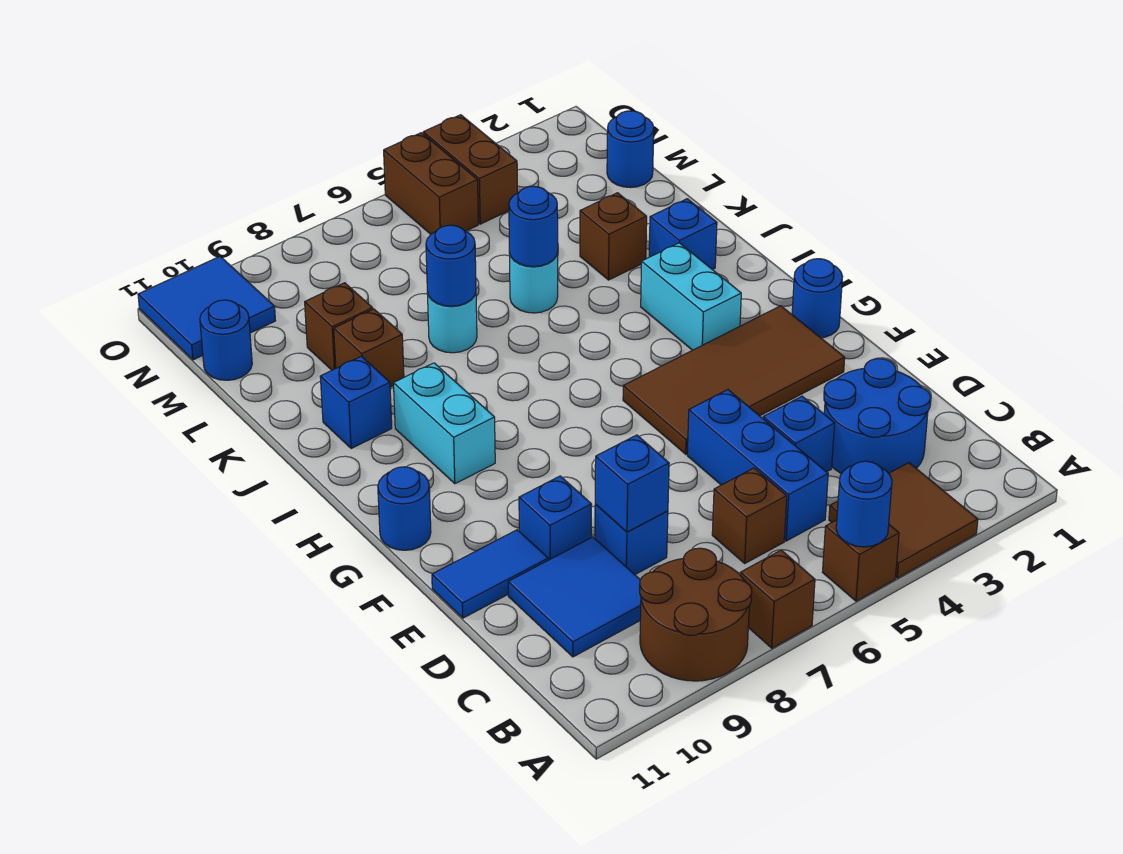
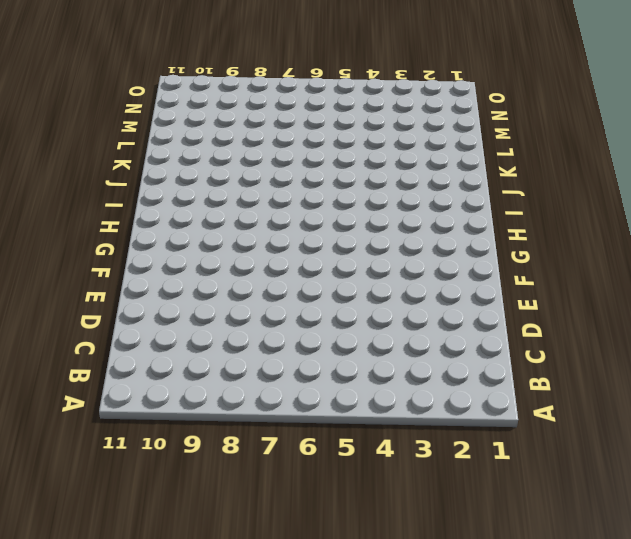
none -> brown tile A3:B4 level 1
none -> brown brick A5 level 1
none -> brown brick A7 level 1
none -> brown round brick A8:B9 level 1

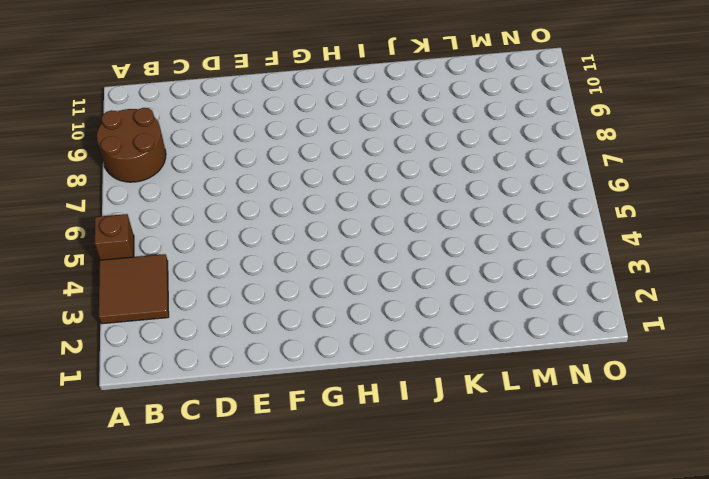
none -> brown brick A7 level 1
none -> blue round brick C2:D3 level 1
none -> blue brick C5:E5 level 1
none -> brown brick C6 level 1

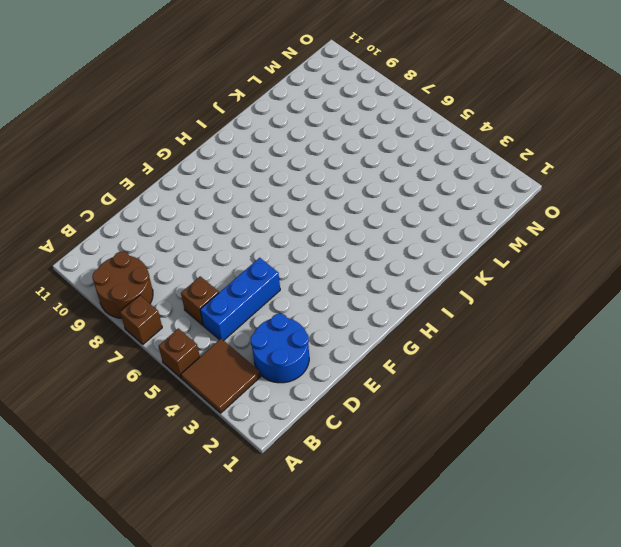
none -> blue tile C9:D10 level 1
none -> blue brick D4 level 1
none -> blue brick D8 level 1
none -> blue brick E9 level 1

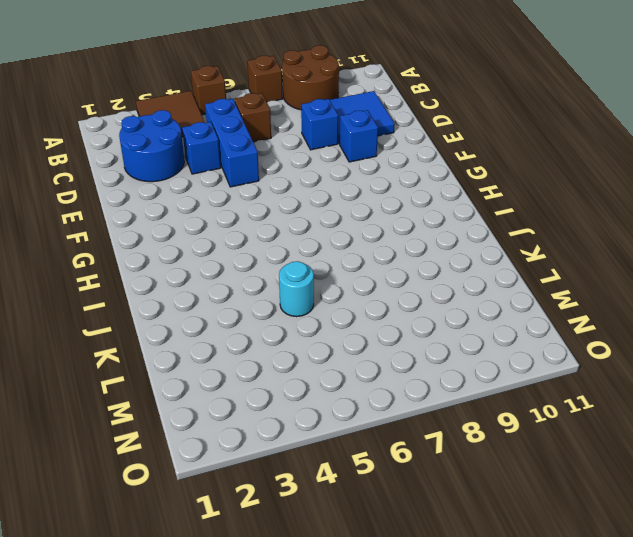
none -> blue tile E10:E11 level 1
none -> brown tile F2:G5 level 1
none -> blue round brick G1 level 1
none -> blue round brick G11 level 1

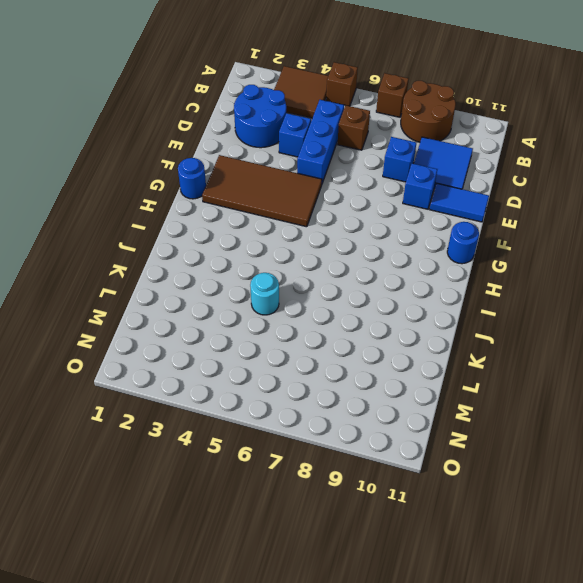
none -> cyan brick H3:I3 level 1
none -> cyan brick H9:I9 level 1
none -> blue brick J2 level 1
none -> blue brick J10 level 1

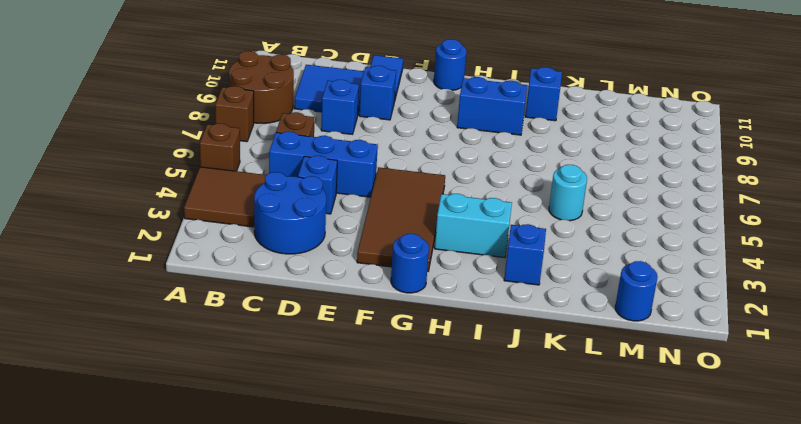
blue brick H9:I9 level 1 -> cyan brick H9:I9 level 1
none -> brown brick K3 level 1
none -> cyan round brick K7 level 1
none -> brown brick K9 level 1
none -> brown brick L9 level 1

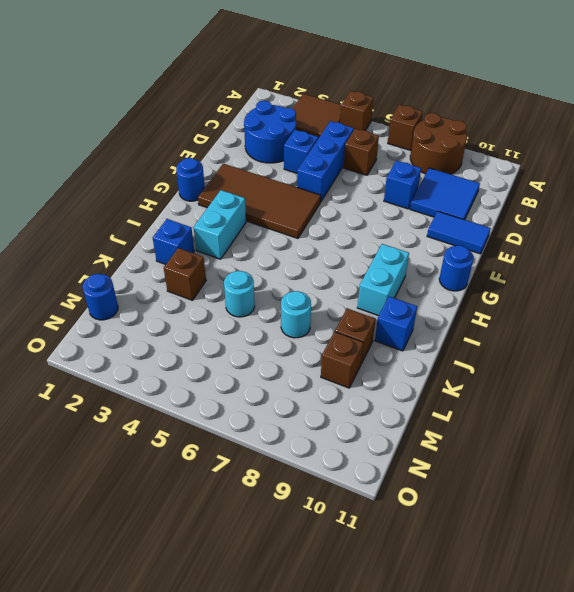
none -> blue brick E9 level 1
none -> blue round brick M11 level 1
none -> brown brick N4:O4 level 1
none -> brown brick N5:O5 level 1

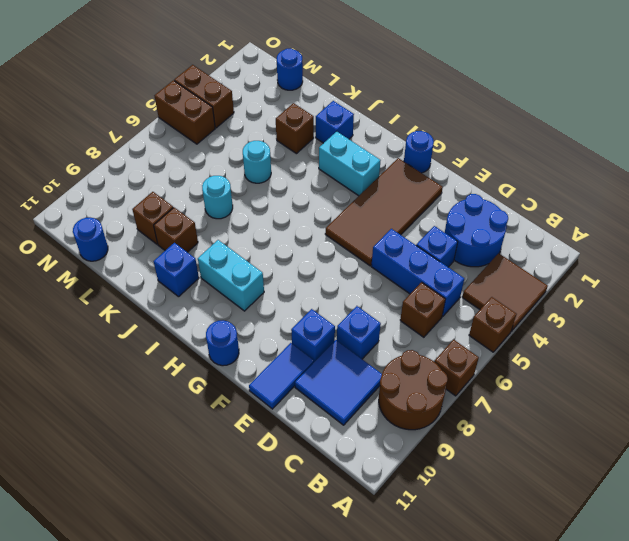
none -> blue tile N10:O11 level 1
none -> blue round brick A5 level 2
none -> blue brick D8 level 2
none -> blue round brick K5 level 2

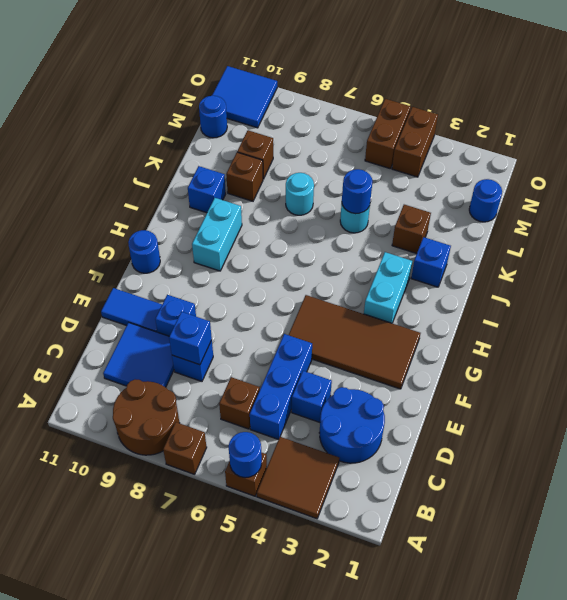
none -> blue round brick G1 level 1
none -> blue round brick K7 level 2

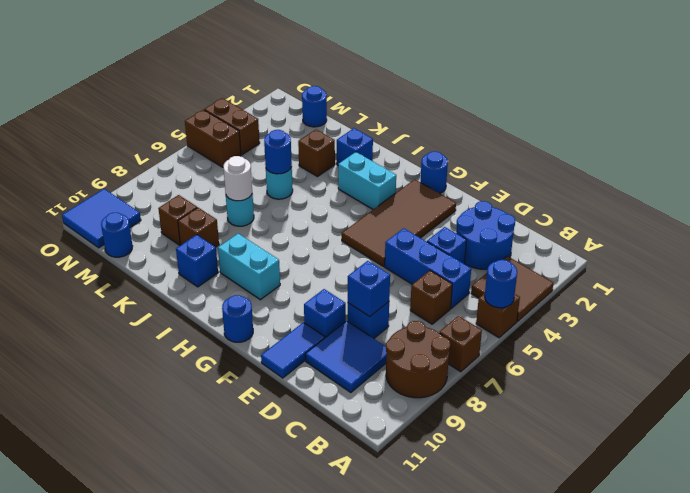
white round brick K7 level 2 -> blue round brick K7 level 2

